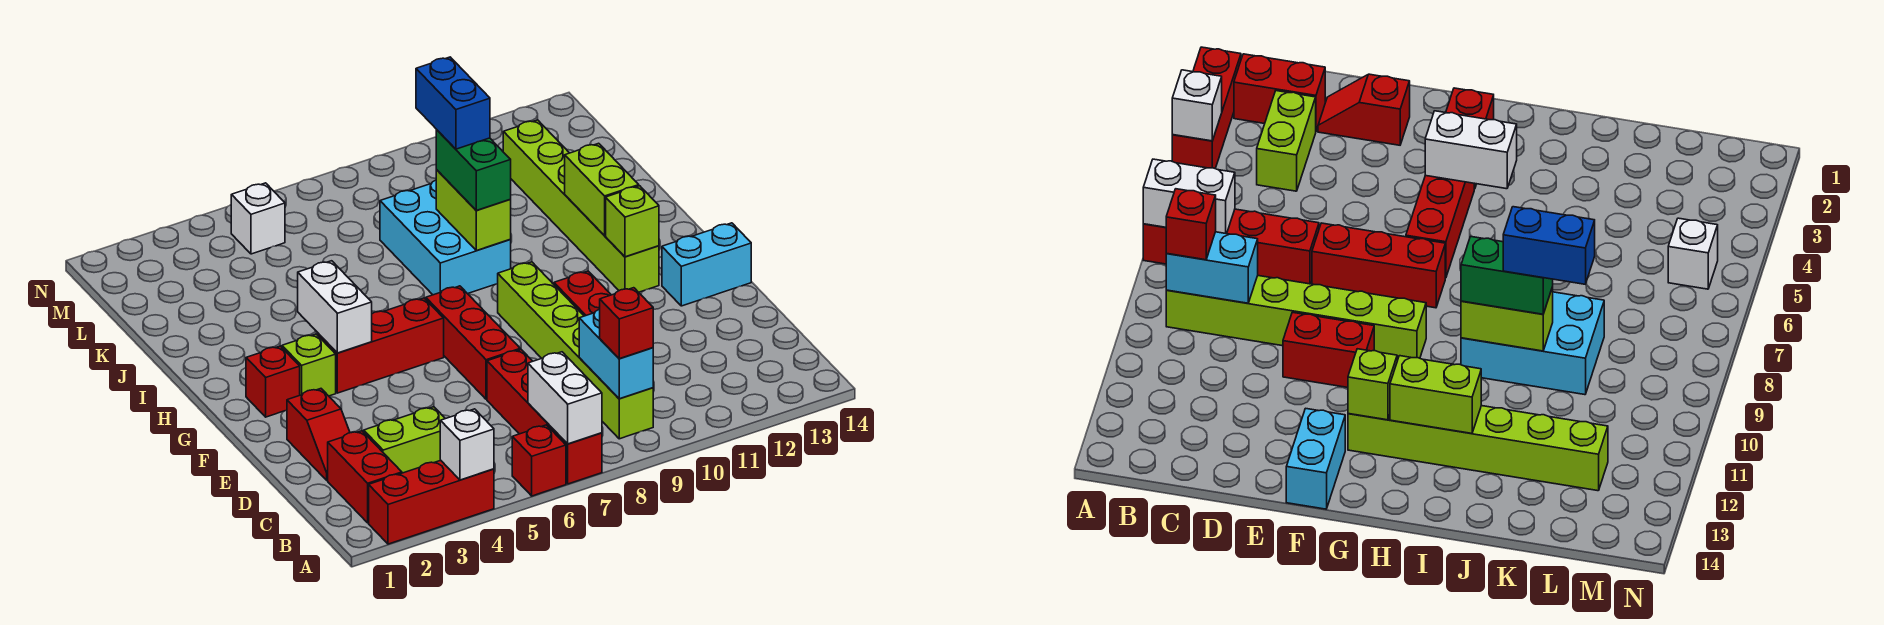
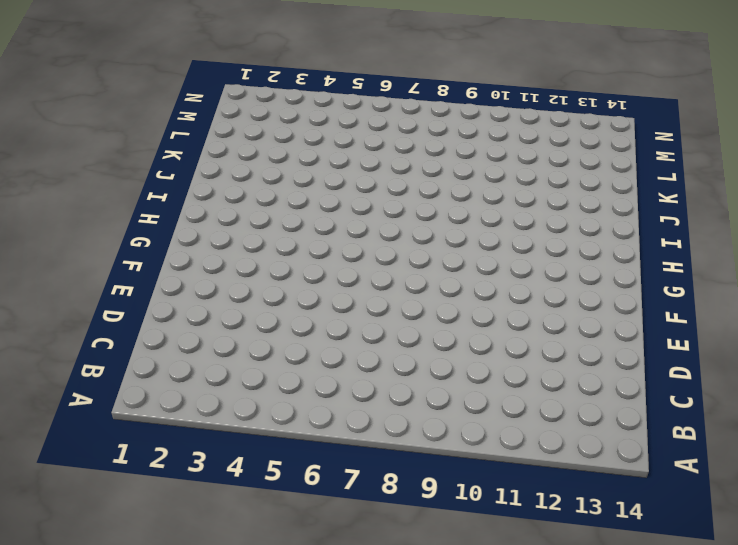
none -> red brick A2:A4 level 1
none -> red brick A6 level 1
none -> red brick A7:D7 level 1

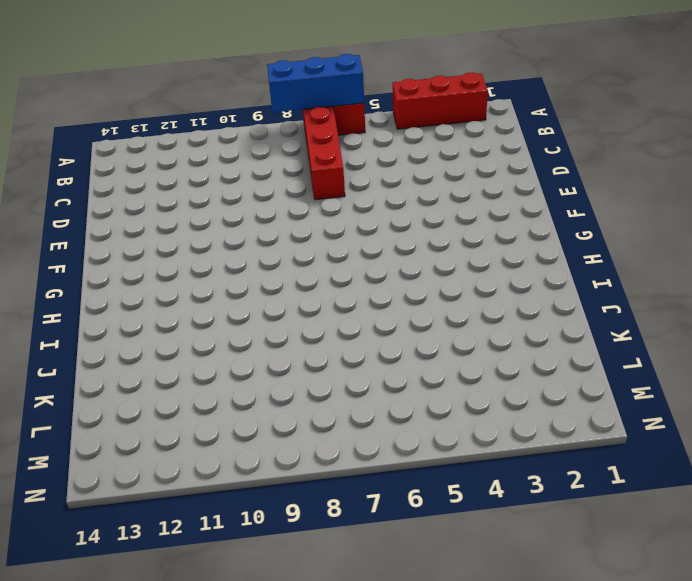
blue brick A6:A8 level 2 -> white brick A7:B7 level 2
none -> red brick B2:C2 level 1
none -> lime brick B9:G9 level 1
none -> lime brick C3:C4 level 1

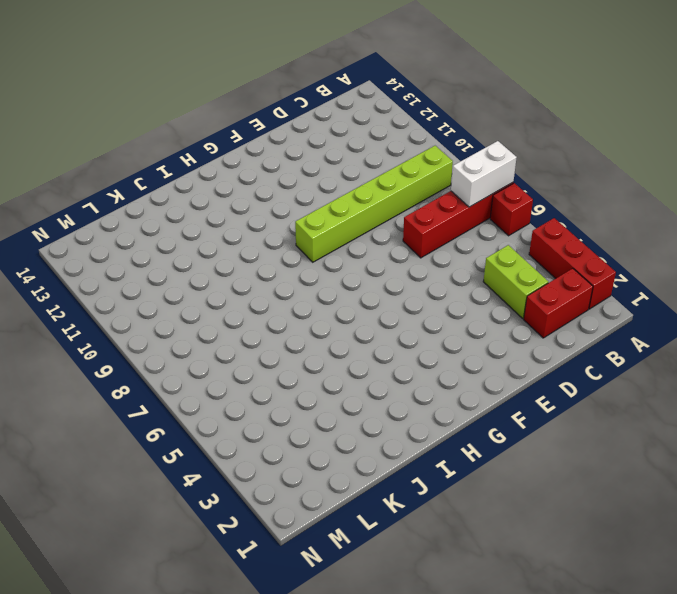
none -> red slope D2:E2 level 1 top E
none -> red brick E7:G7 level 1
none -> red brick E10:F10 level 1

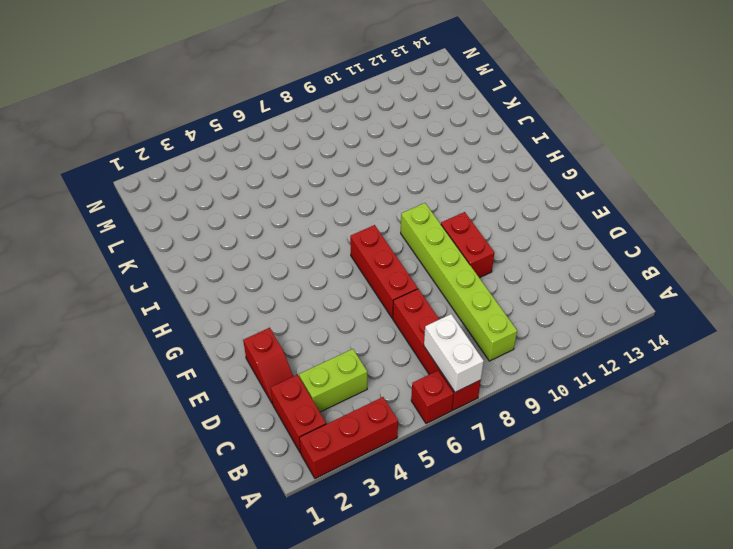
none -> cyan brick F13:F14 level 1
none -> red brick G2 level 1
none -> lime brick G3 level 1

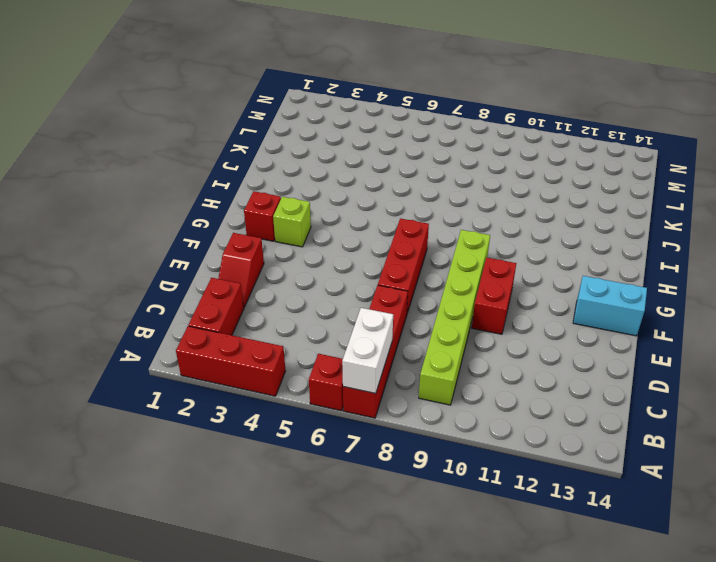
none -> lime brick C3:C4 level 1
none -> red brick G4:G6 level 1
none -> lime brick G12:L12 level 1

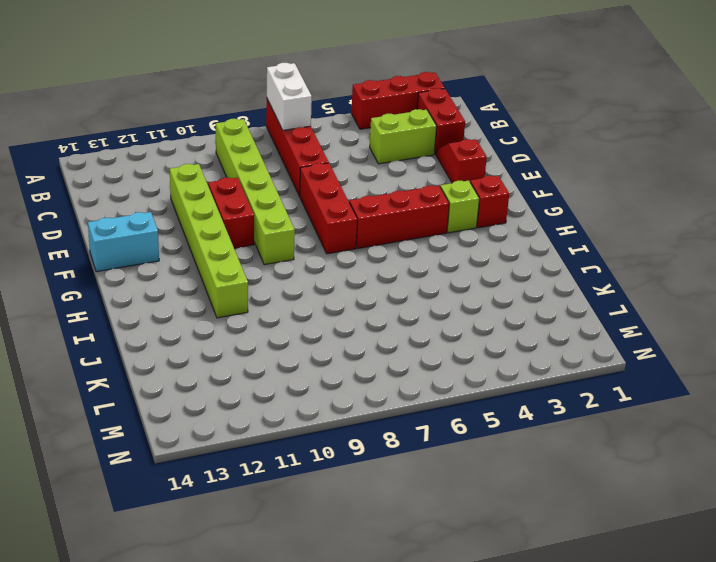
lime brick D11:I11 level 1 -> lime brick G12:L12 level 1
none -> red brick A6 level 1
none -> cyan brick I8:K9 level 1
none -> white brick M5 level 1

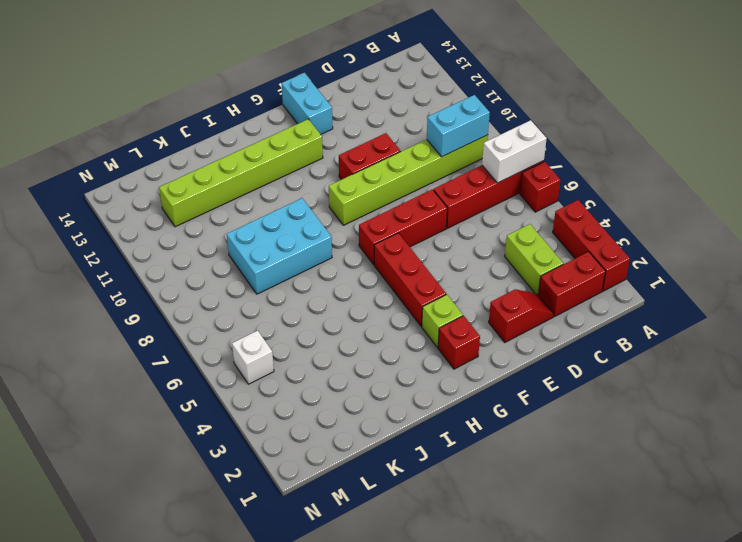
none -> white brick A4 level 2
none -> white brick G4:H4 level 2
none -> lime brick G12 level 2

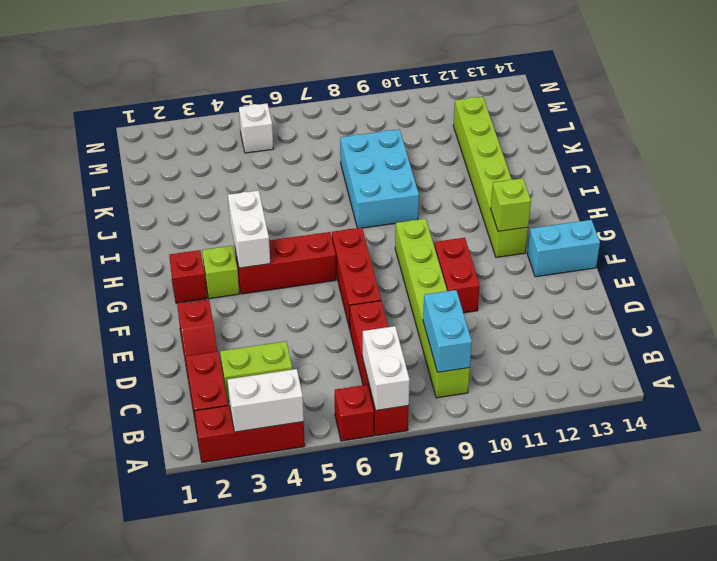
white brick A3:A4 level 2 -> white brick A4 level 2
none -> lime brick H12:I12 level 2
none -> lime brick I9:J9 level 2
none -> red brick B9 level 3

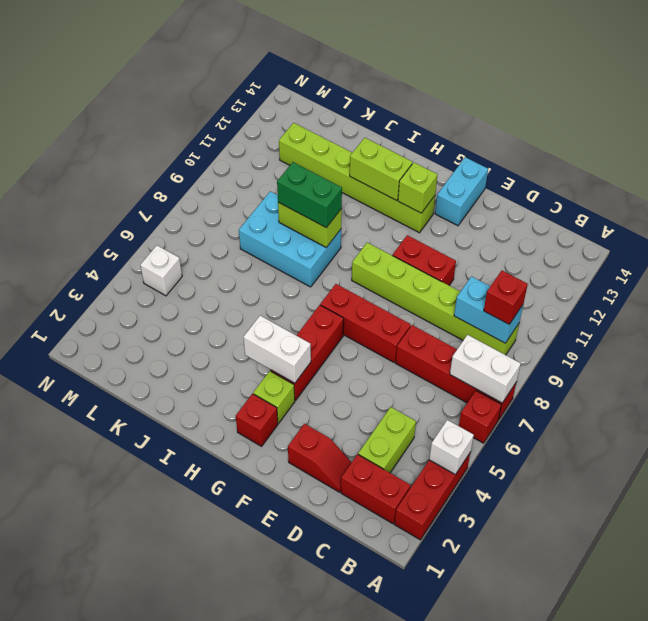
none -> blue brick J9:K9 level 4

